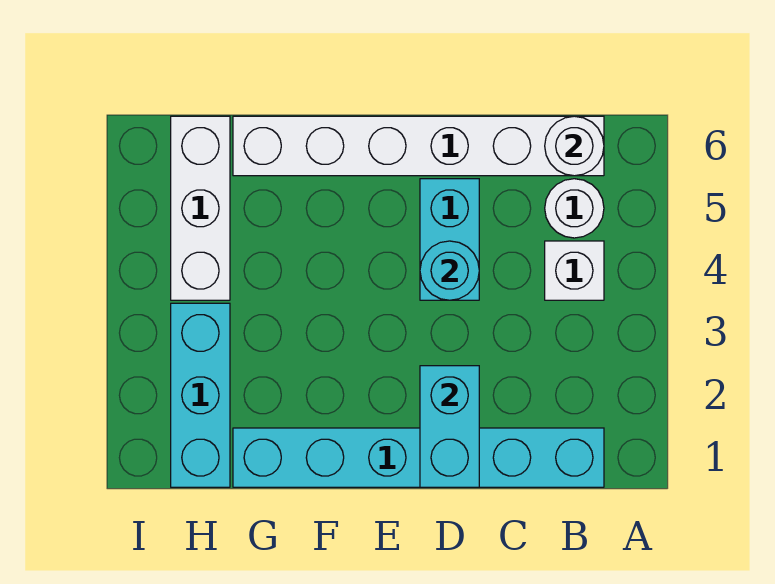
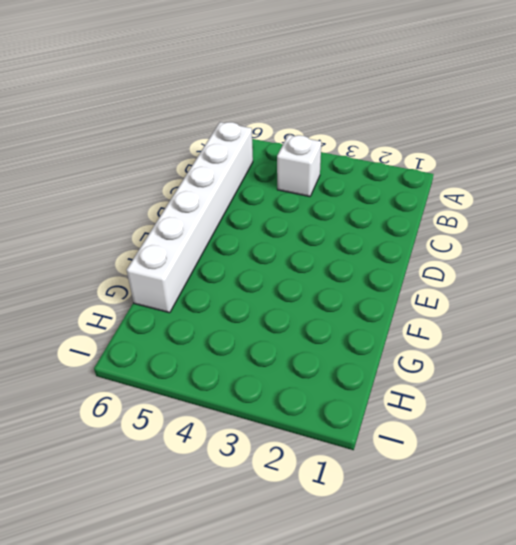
none -> cyan brick B1:G1 level 1
none -> white round brick B5 level 1

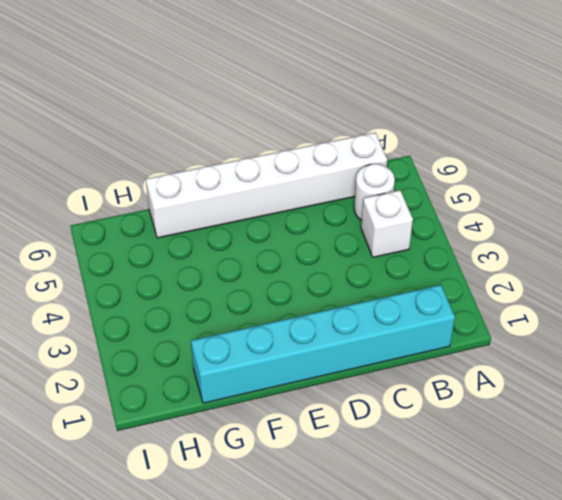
none -> cyan brick D4:D5 level 1
none -> cyan brick H1:H3 level 1

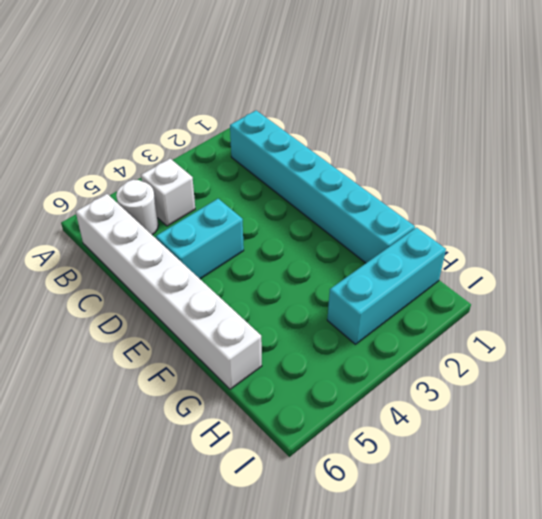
none -> white brick H4:H6 level 1
none -> white round brick B6 level 2

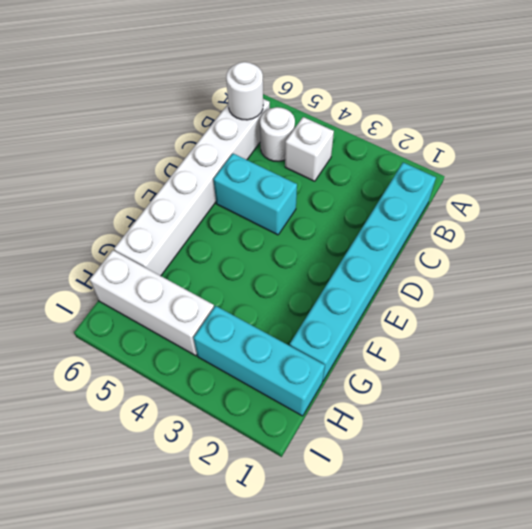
none -> cyan brick D1:D2 level 2
none -> cyan round brick D4 level 2

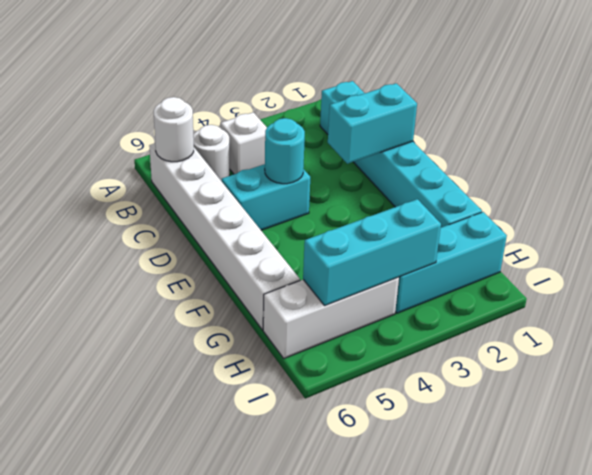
cyan brick H3:H5 level 2 -> none

